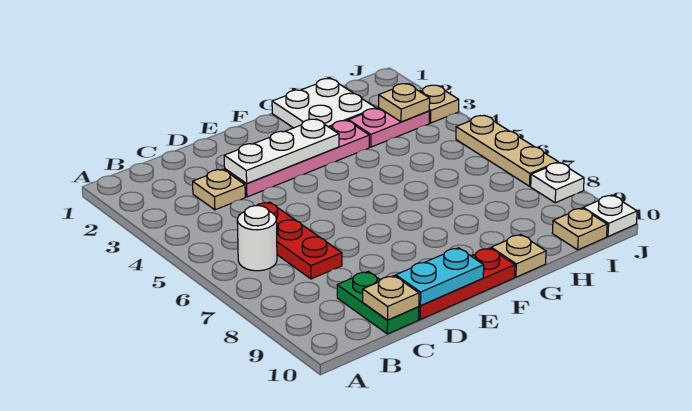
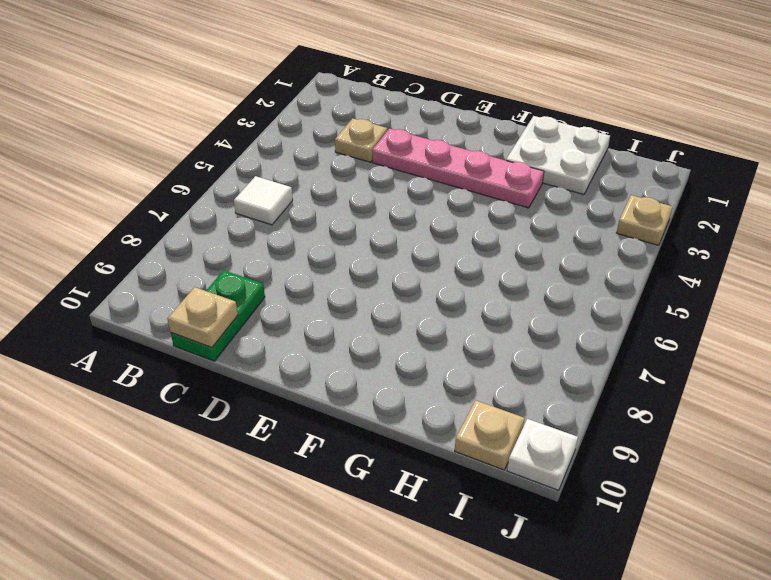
white tile B6 level 1 -> white round brick B6 level 1
none -> red plate C5:C7 level 1
none -> red plate D10:F10 level 1
none -> tan plate G10 level 1

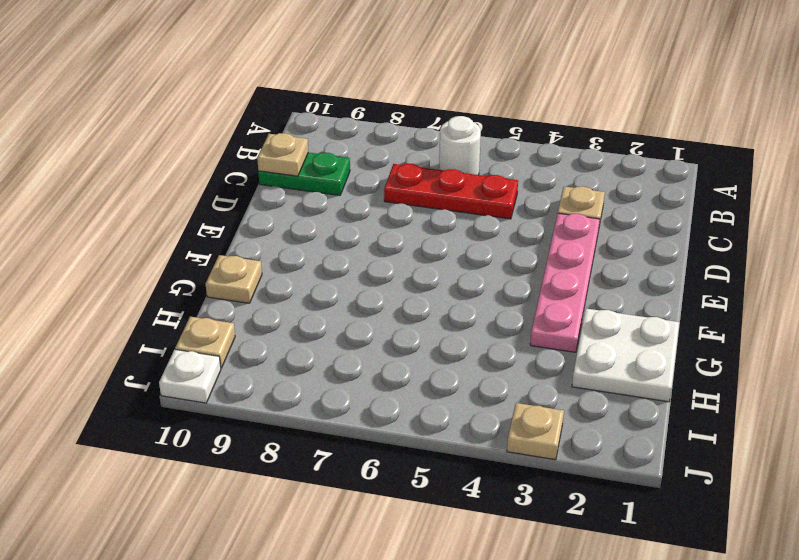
none -> red plate D10:F10 level 1
none -> pink plate H3:I3 level 1
none -> tan plate J5:J7 level 1

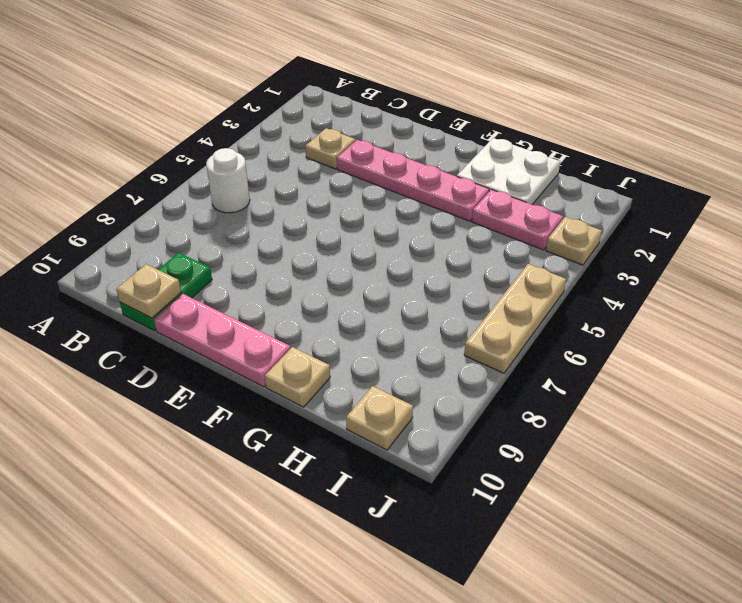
pink plate D10:F10 level 1 -> red plate D10:F10 level 1
none -> red plate C5:C7 level 1
none -> white plate J8 level 1
none -> white plate J10 level 1

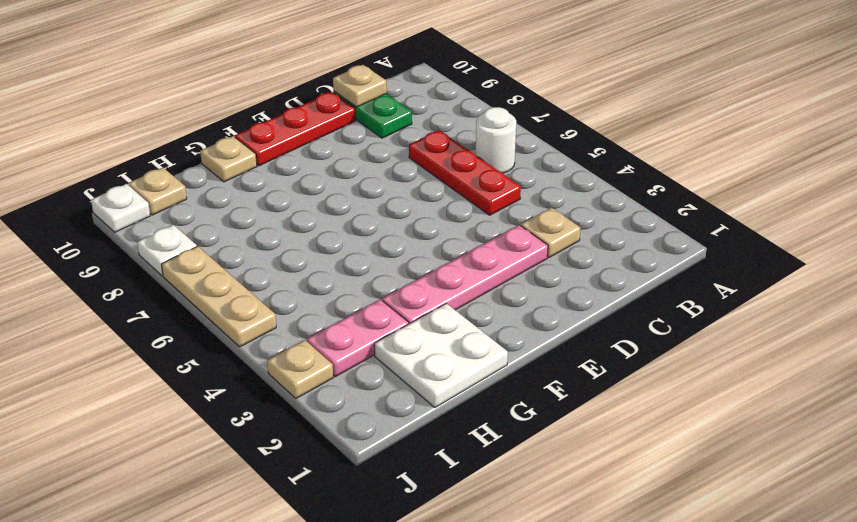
none -> white plate D3:F3 level 2
none -> cyan plate D10:E10 level 2
none -> tan plate I3 level 2

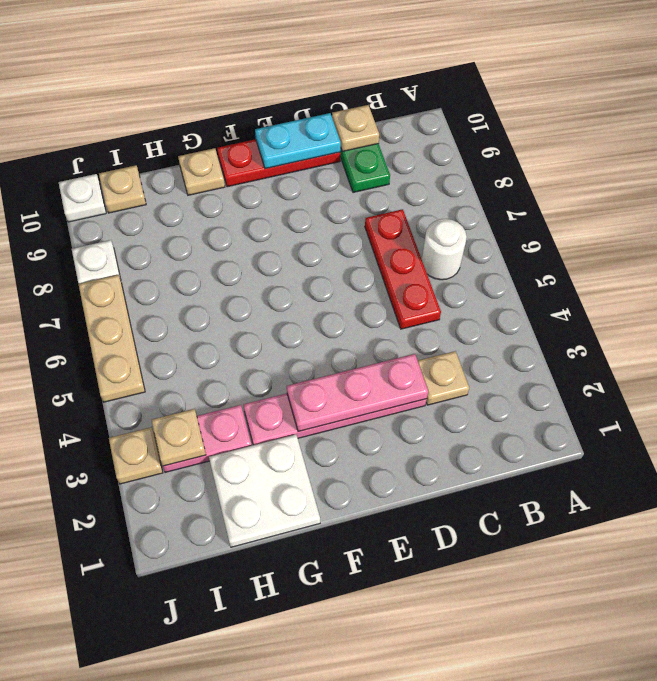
pink plate D3:F3 level 2 -> white plate D3:F3 level 2

